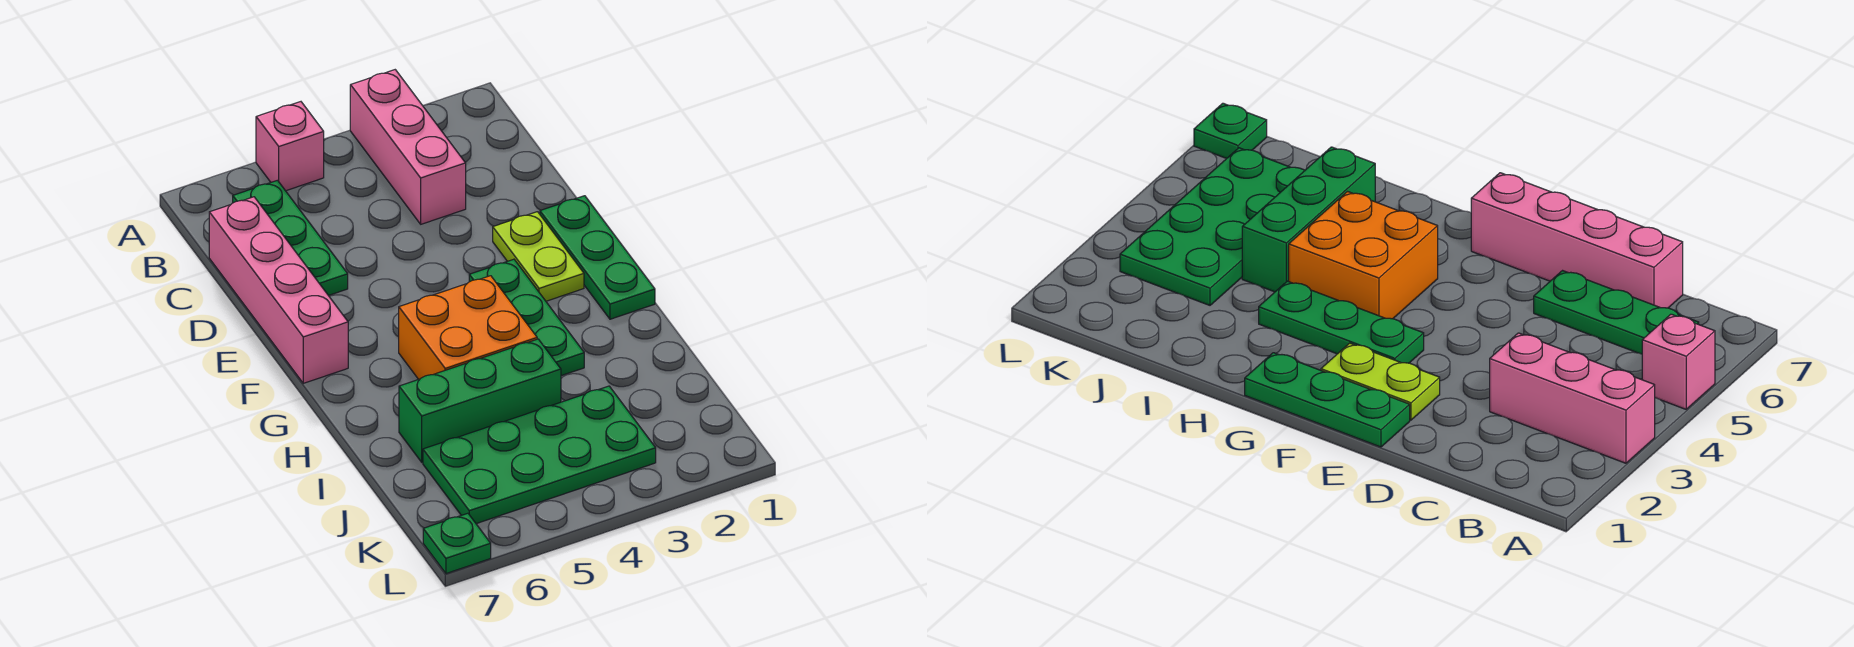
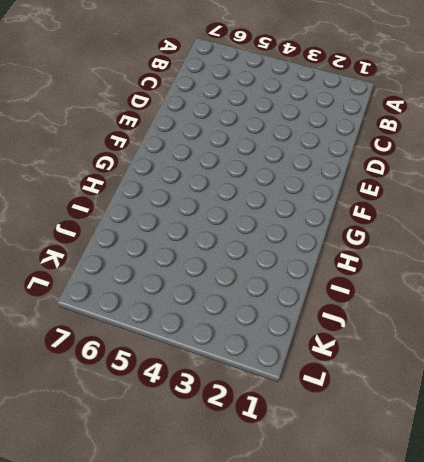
none -> pink brick A3:C3 level 1
none -> pink brick A5 level 1

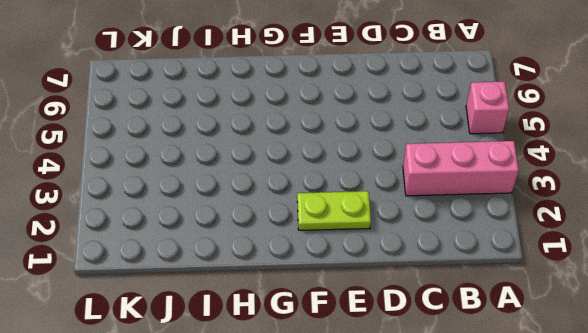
none -> green plate B6:D6 level 1
none -> pink brick C7:F7 level 1

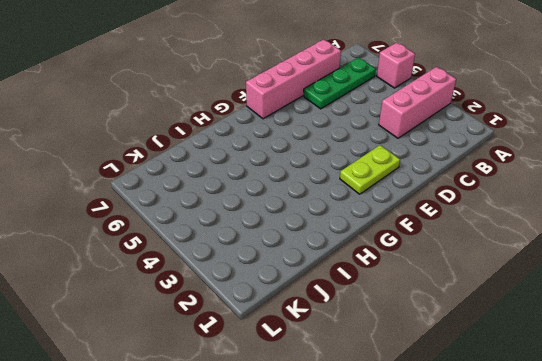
none -> green plate E1:G1 level 1
none -> green plate F3:H3 level 1

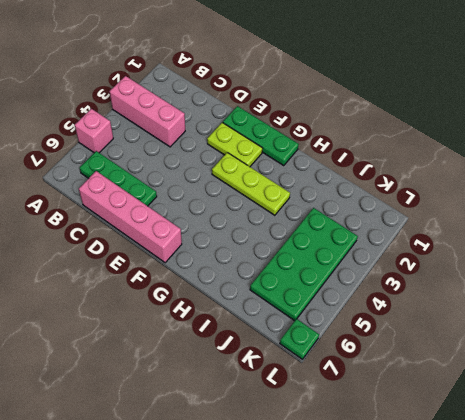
lime plate F3:H3 level 1 -> green plate F3:H3 level 1
none -> orange brick G4:H5 level 1
none -> green brick I4:I6 level 1

